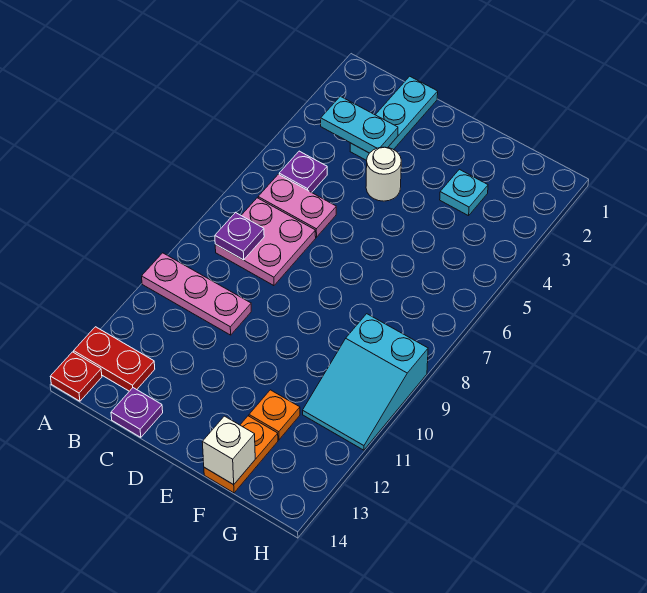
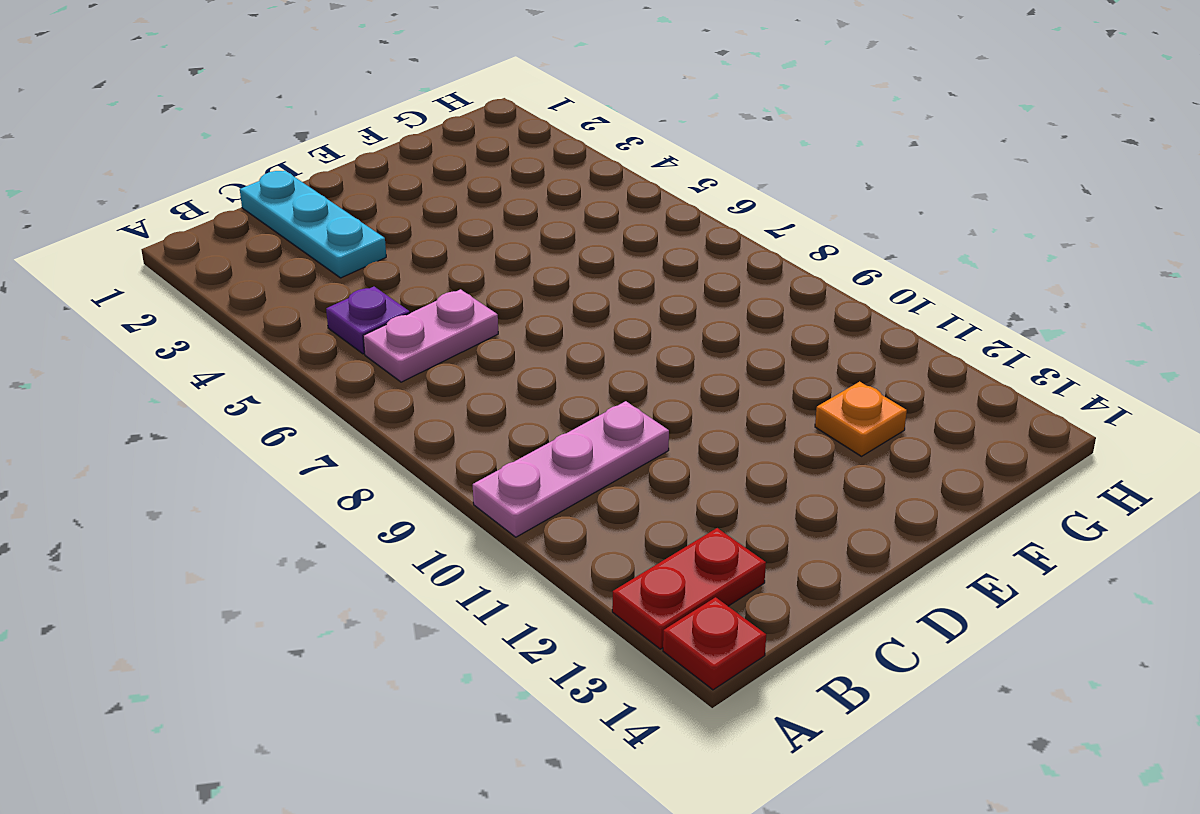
none -> pink plate B7:C8 level 1
none -> purple plate C14 level 1
none -> white round brick D4 level 1

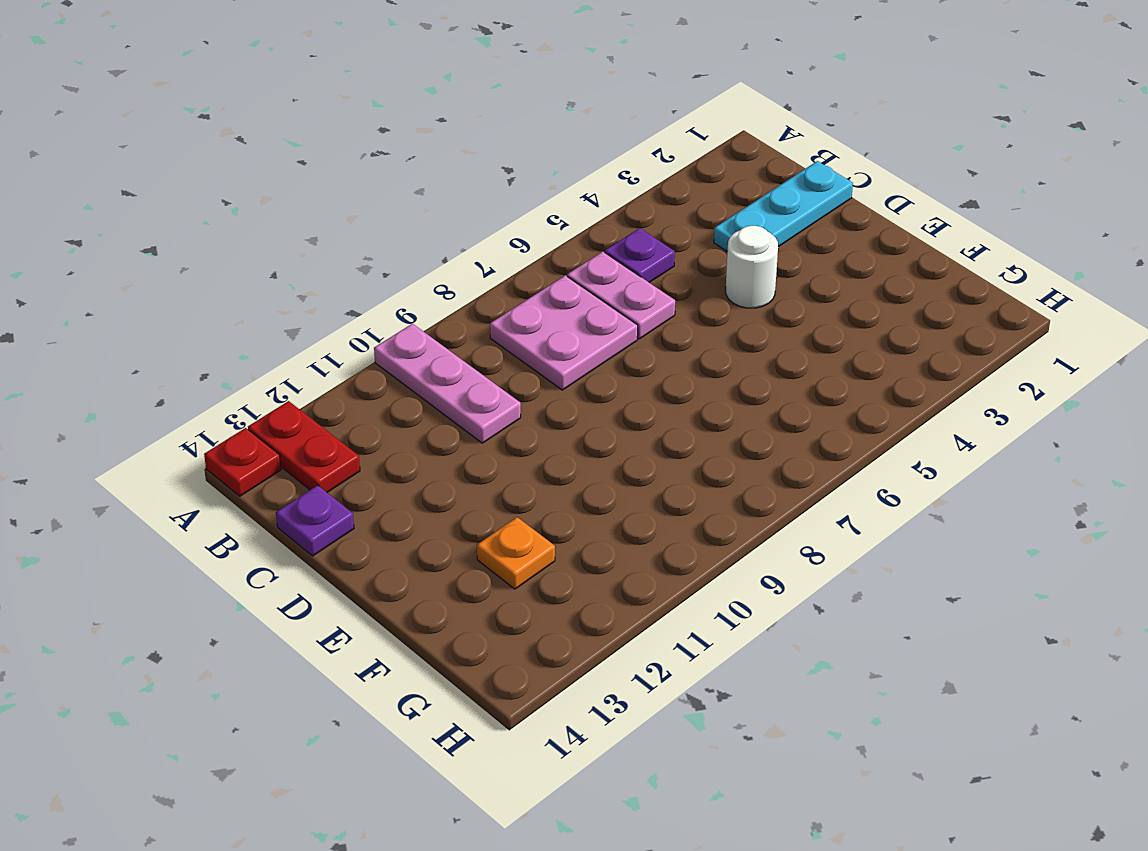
none -> cyan plate F3 level 1
none -> orange plate F13:F14 level 1
none -> cyan slope G9:H11 level 1 top 9

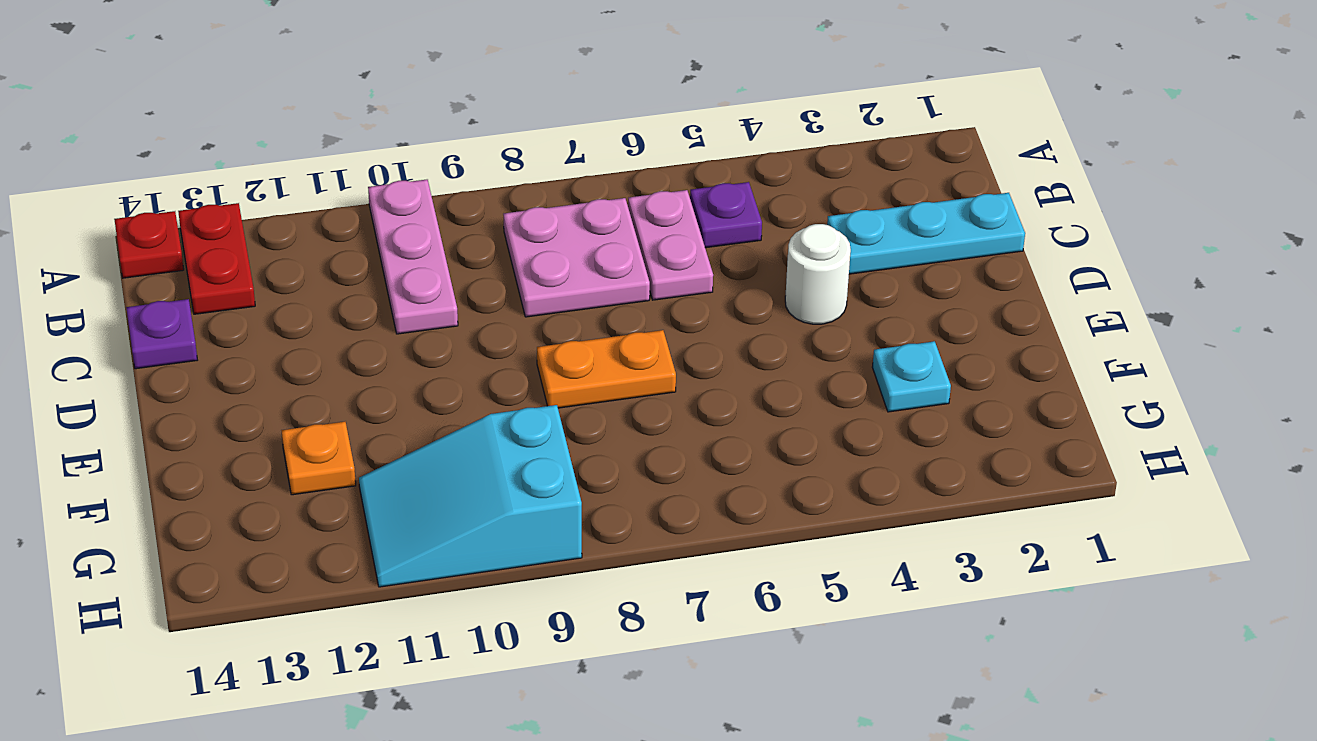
orange plate E7:E8 level 1 -> orange plate F13:F14 level 1
none -> cyan plate B3:C3 level 2
none -> purple plate B8 level 2
none -> white brick F14 level 2

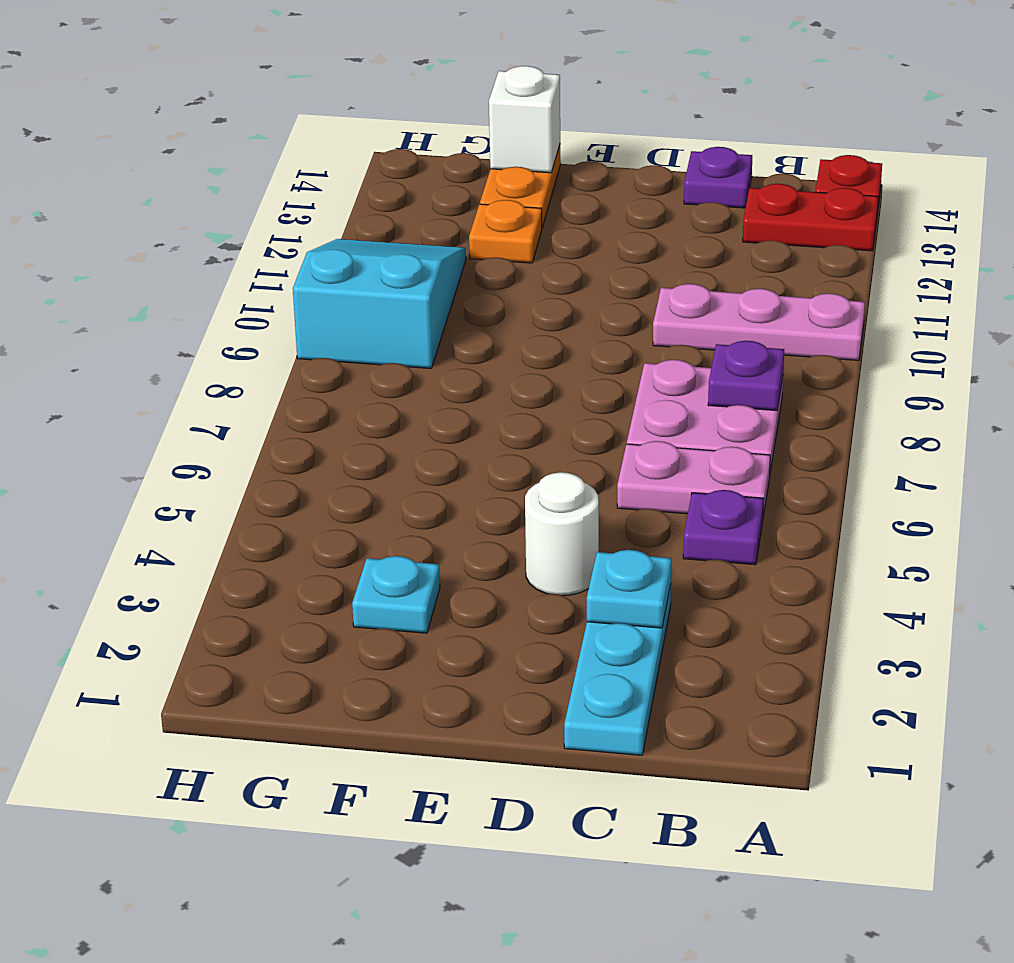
cyan plate C3 level 2 -> cyan plate B3:C3 level 2

